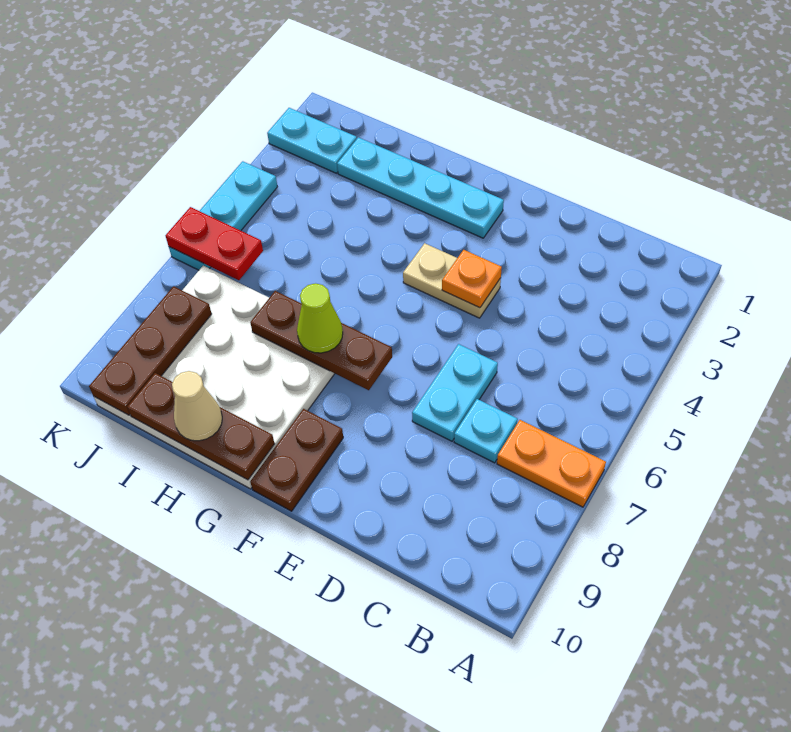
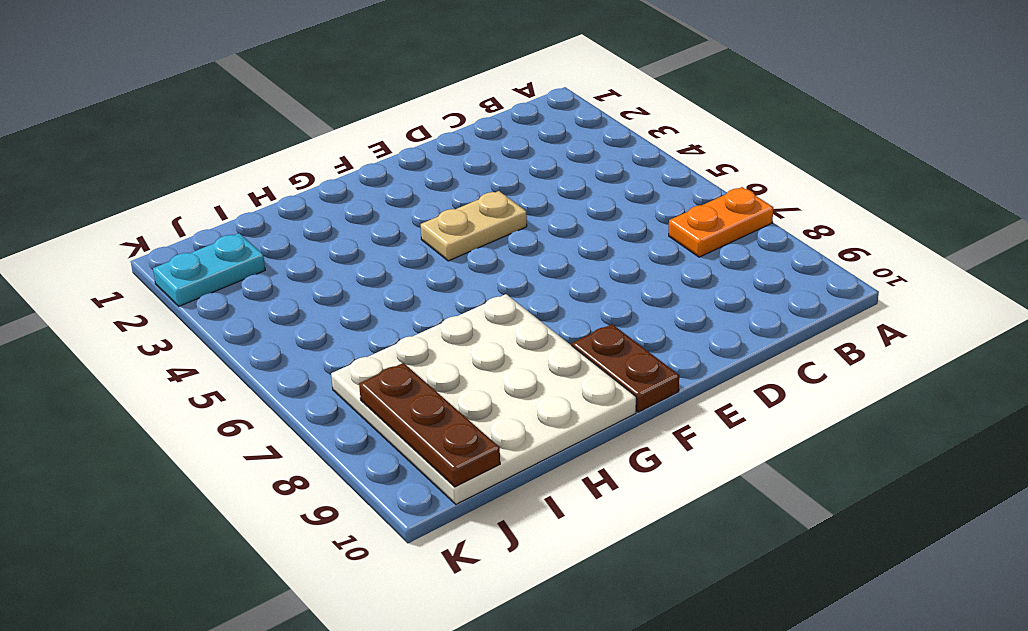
none -> cyan plate C7 level 1
none -> cyan plate D6:D7 level 1
none -> cyan plate F2:I2 level 1

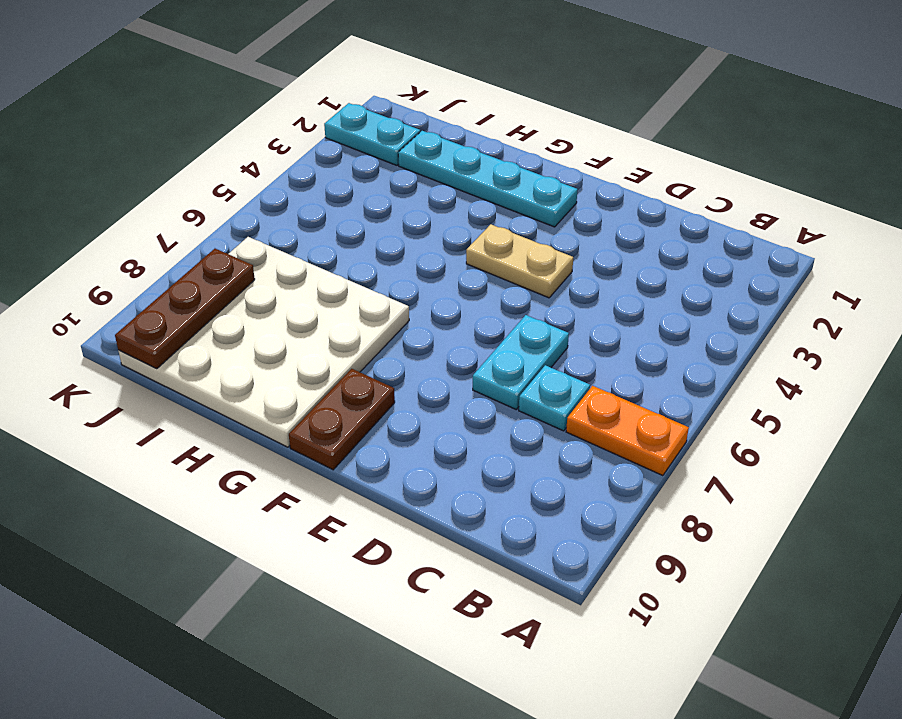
none -> cyan plate K4:K6 level 1
none -> orange plate E4 level 2
none -> brown plate F7:H7 level 2

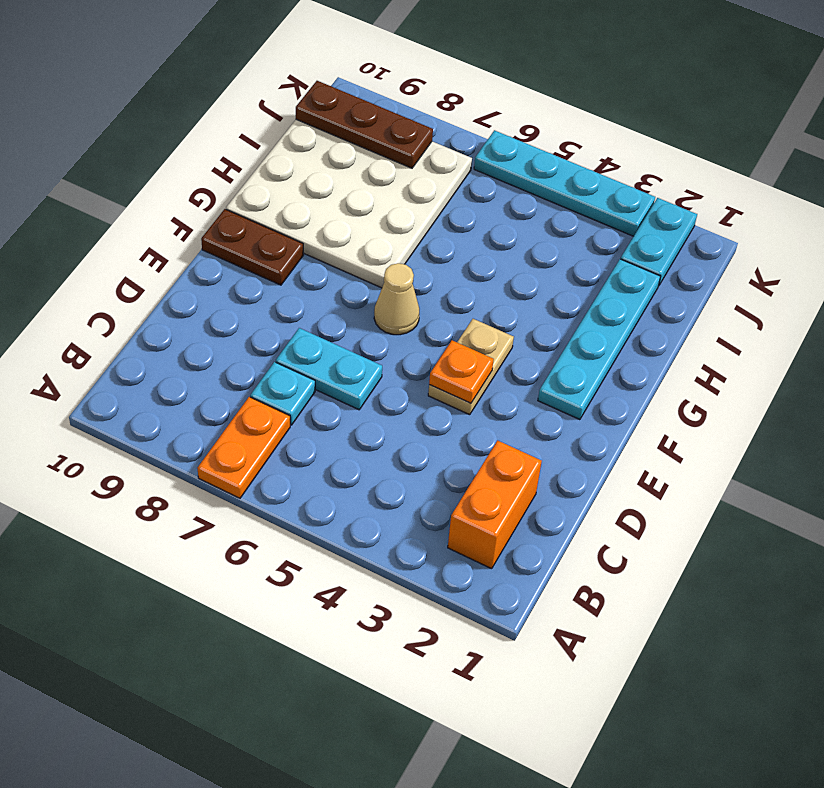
orange brick B2:C2 level 1 -> none
tan cone F6 level 1 -> tan cone H10 level 3
cyan plate K3:K6 level 1 -> cyan plate K4:K6 level 1
none -> brown plate F7:H7 level 2
none -> brown plate G10:I10 level 2
none -> red plate J6:K6 level 2

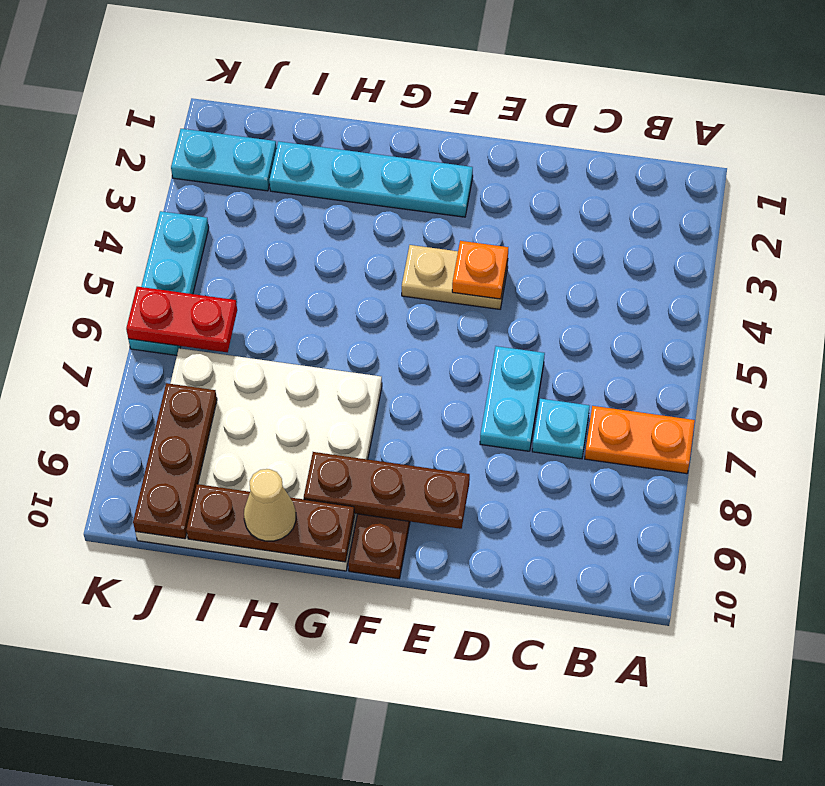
brown plate E9:G9 level 2 -> brown plate F7:H7 level 2
none -> lime cone G7 level 3

